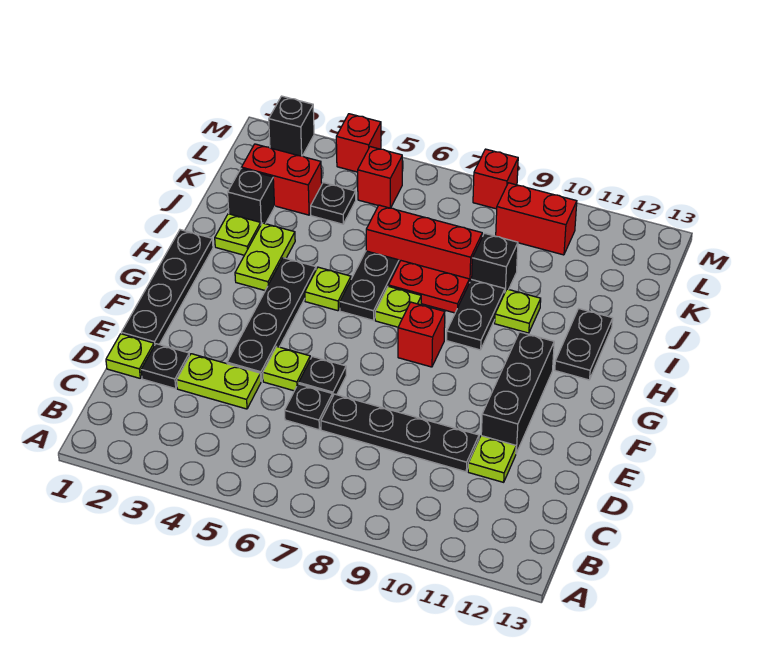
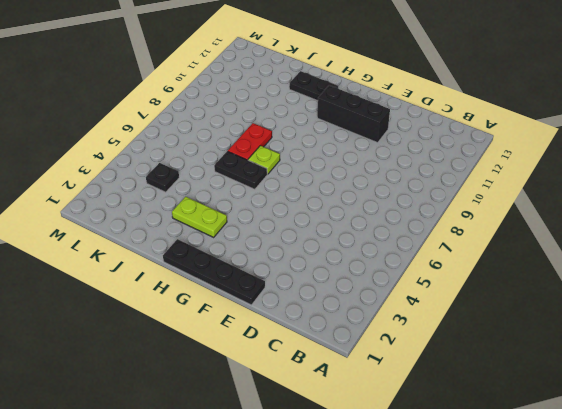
none -> lime plate D1 level 1
none -> black plate D2 level 1
none -> lime plate D3:D4 level 1
none -> black plate D6 level 1

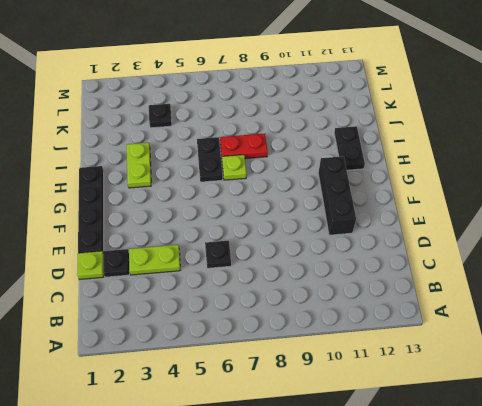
none -> black plate D7:D10 level 1
none -> lime plate D11 level 1
none -> black plate E4:H4 level 1
none -> lime plate E5 level 1

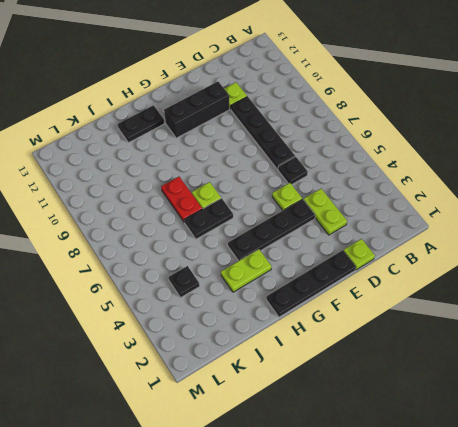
none -> black plate D2 level 1
none -> black plate E6 level 1
none -> red brick G8 level 1
none -> lime plate H5 level 1

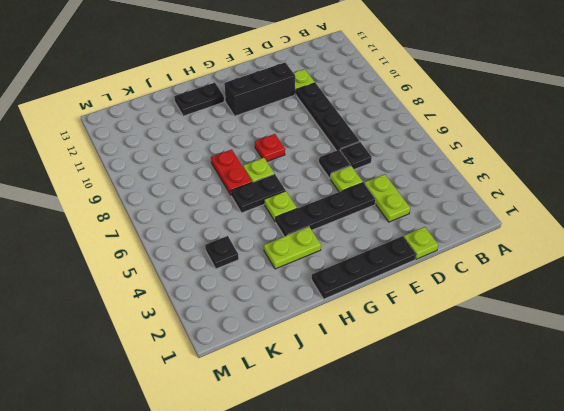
red plate G8 level 1 -> red brick G8 level 1
none -> black plate D2 level 1
none -> black plate H9:I9 level 1
none -> lime plate I2 level 1
none -> lime plate I10 level 1

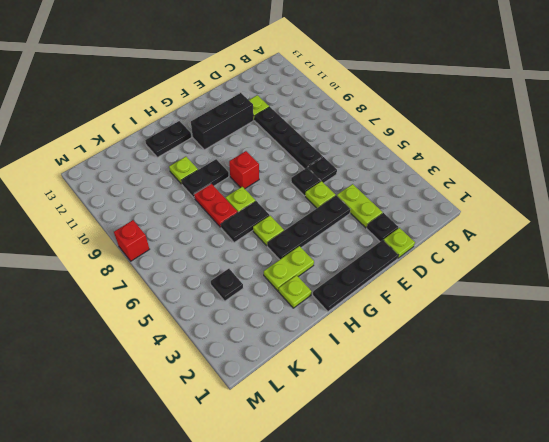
none -> black brick J2 level 1
none -> red brick J6:J8 level 1
none -> black brick J9 level 1
none -> red brick K2:K3 level 1

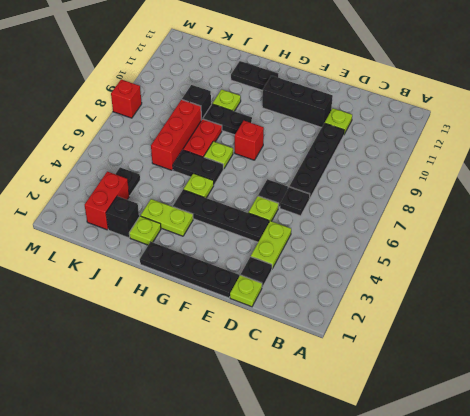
none -> red brick L5 level 1
none -> red brick L9:L10 level 1
none -> black brick M2 level 1
none -> red brick M4 level 1

